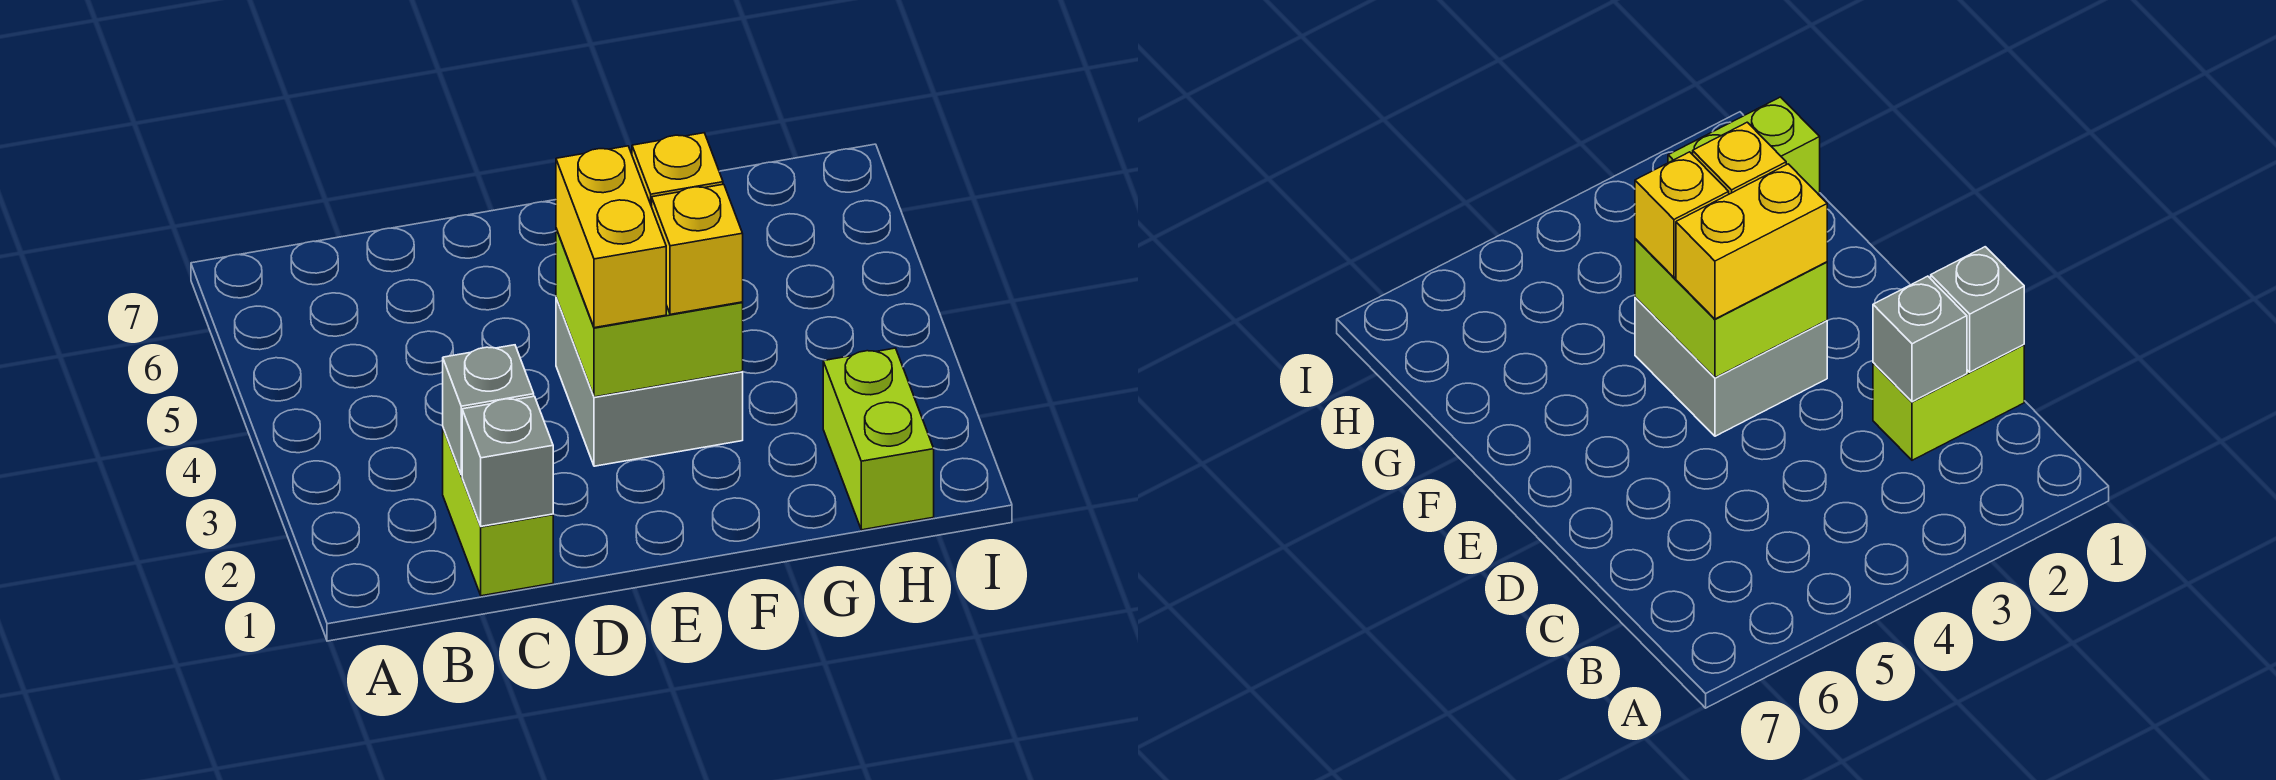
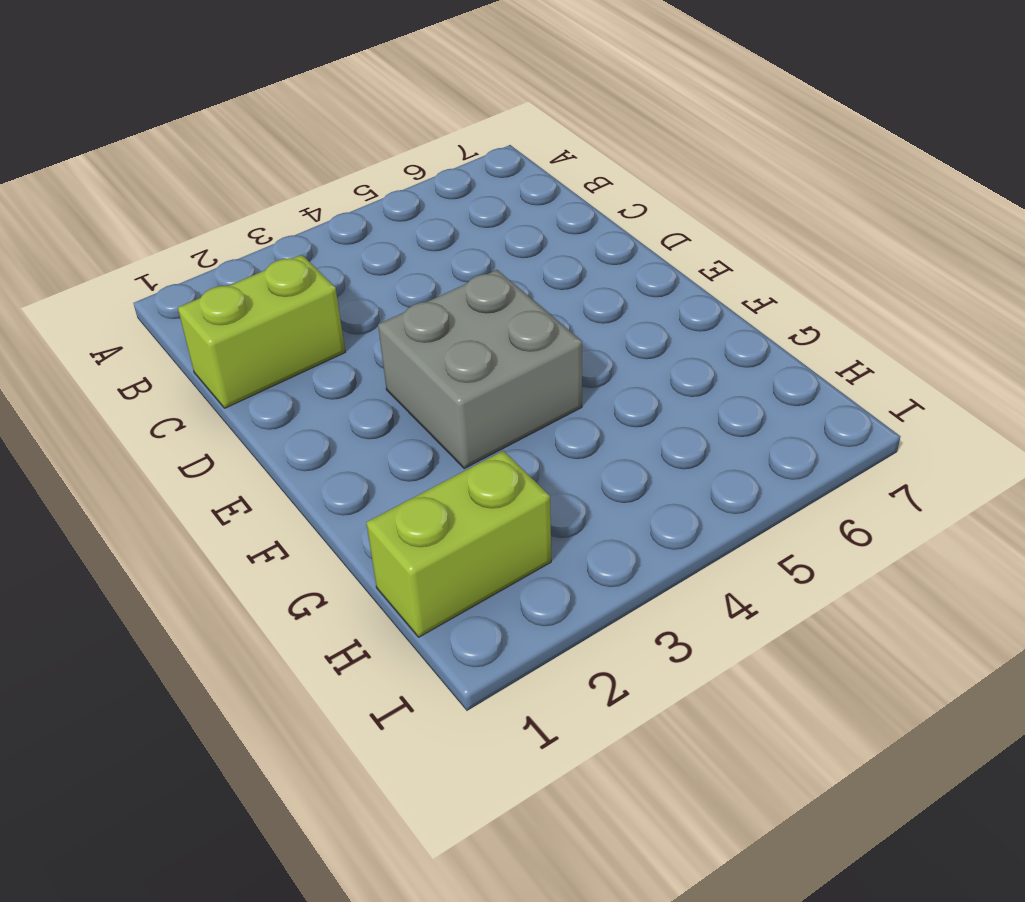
none -> grey brick C1 level 2
none -> grey brick C2 level 2

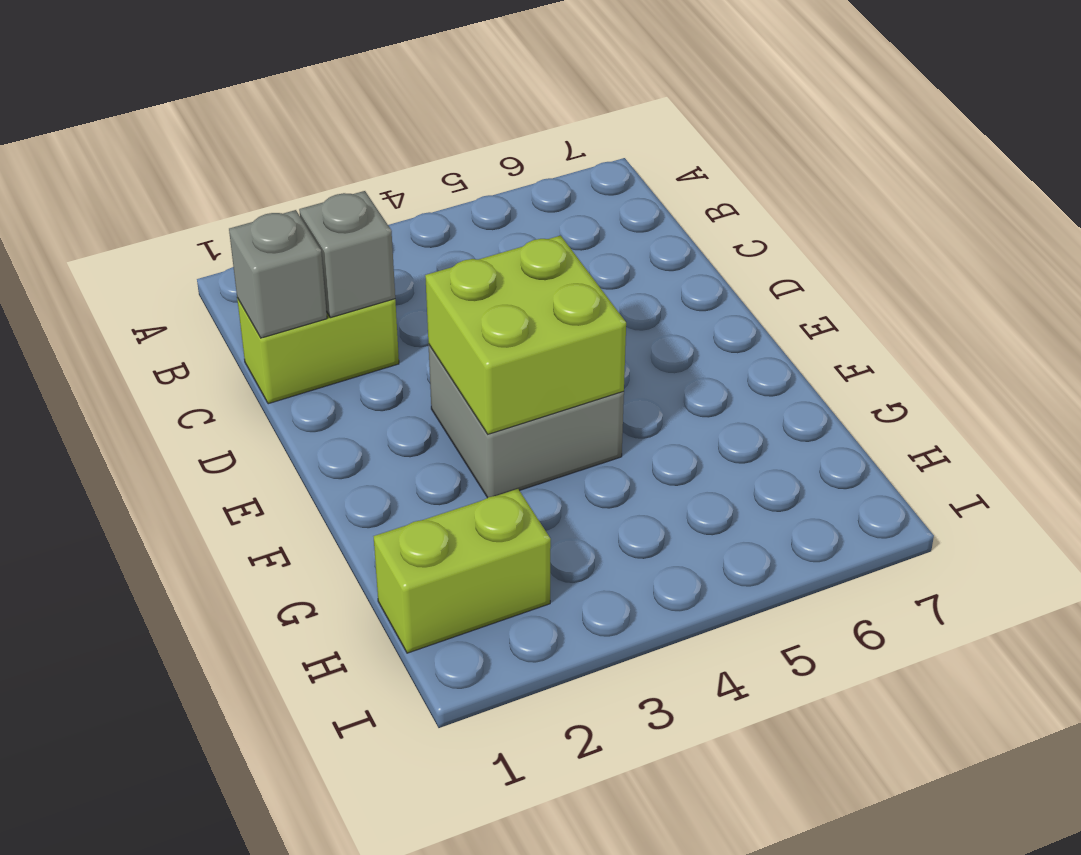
none -> yellow brick E3:E4 level 3
none -> yellow brick F3 level 3

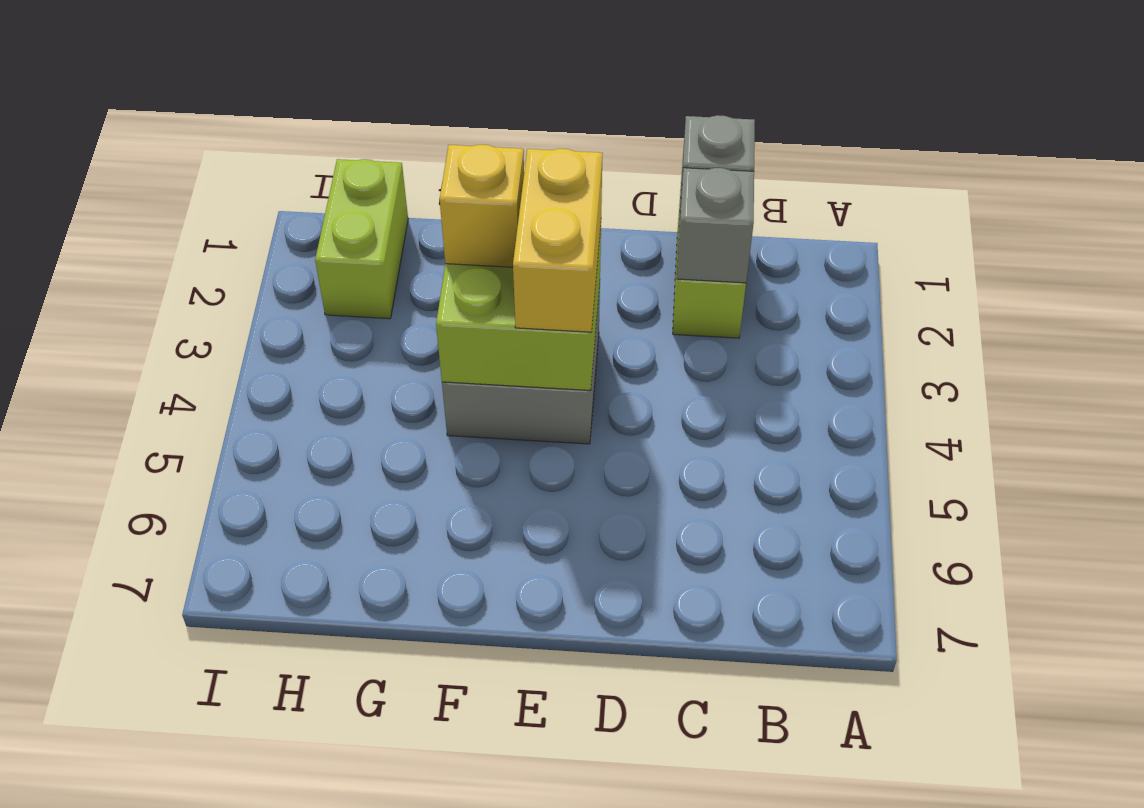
none -> yellow brick F4 level 3

